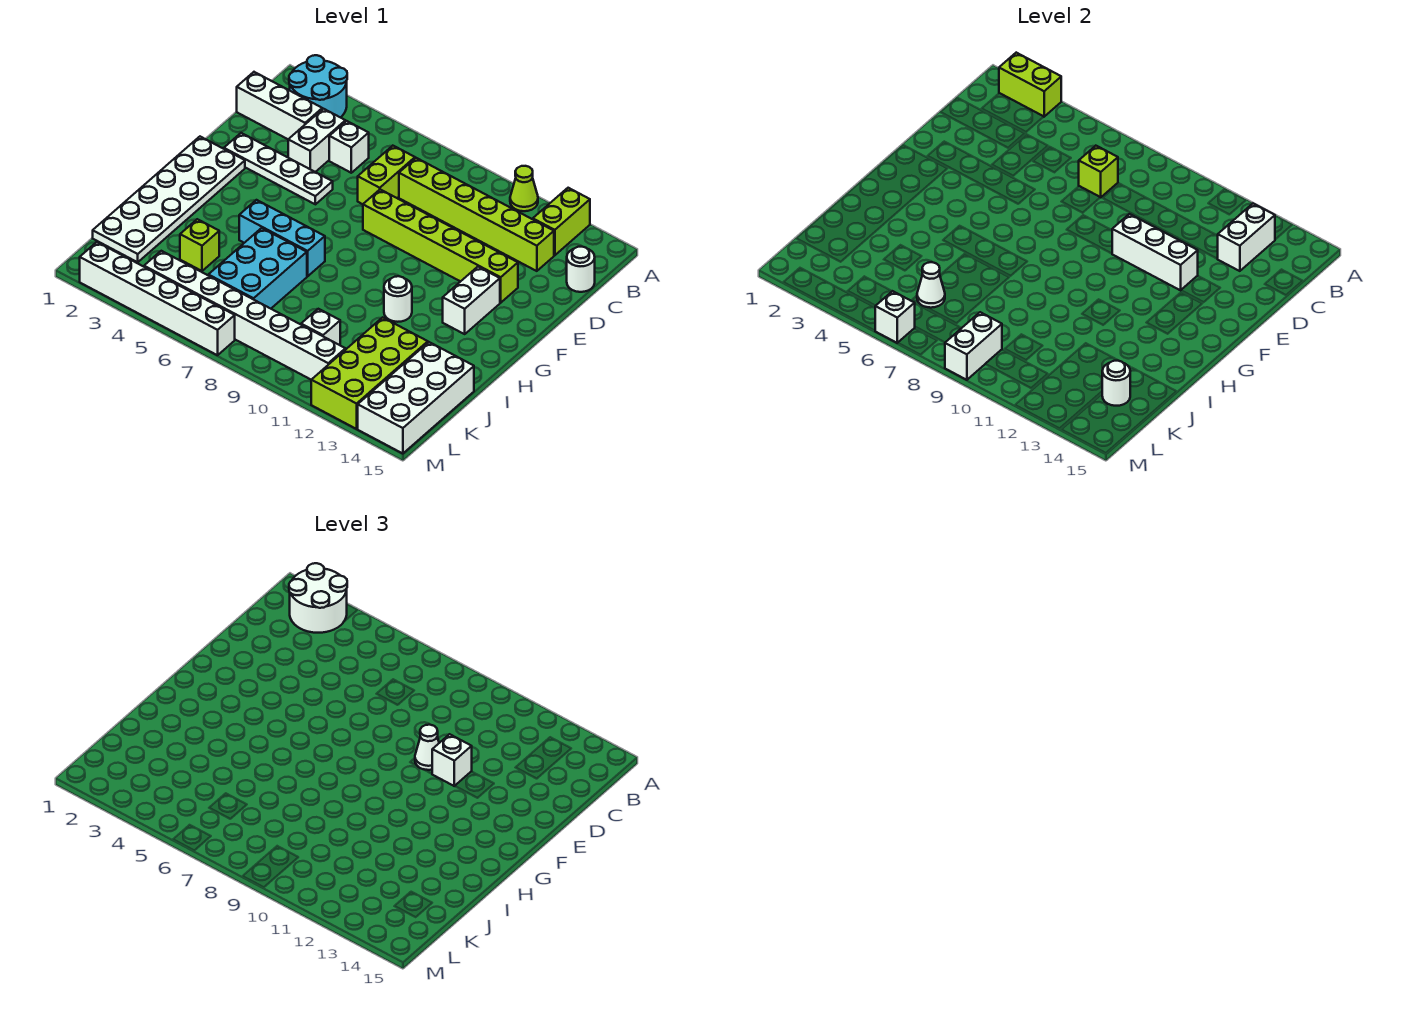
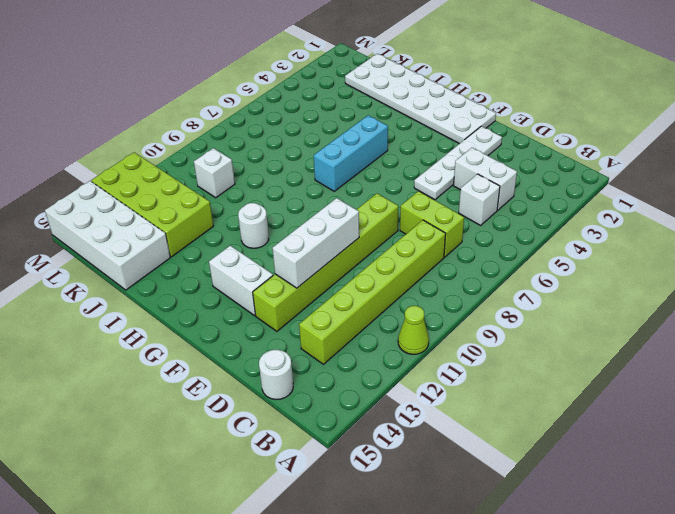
none -> cyan round brick A2:B3 level 1
none -> lime brick A13:B13 level 1
none -> white brick C1:C3 level 1
none -> cyan brick I6:K7 level 1

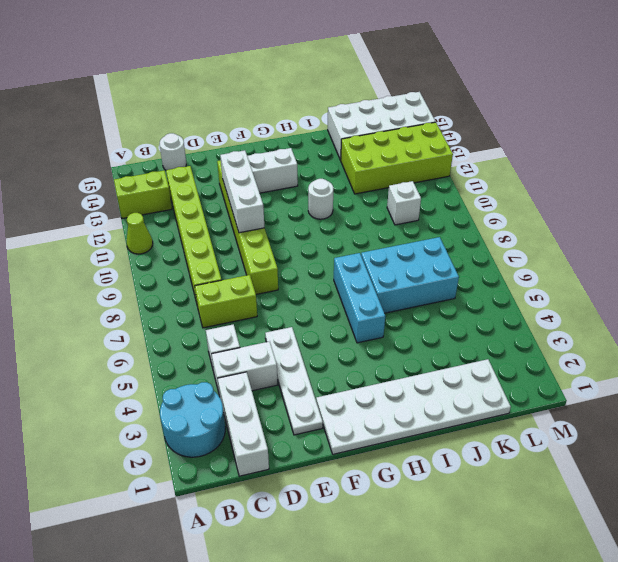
none -> lime brick J4 level 1
none -> white brick L4:L11 level 1
none -> white brick M2:M7 level 1
none -> lime brick A2:A3 level 2

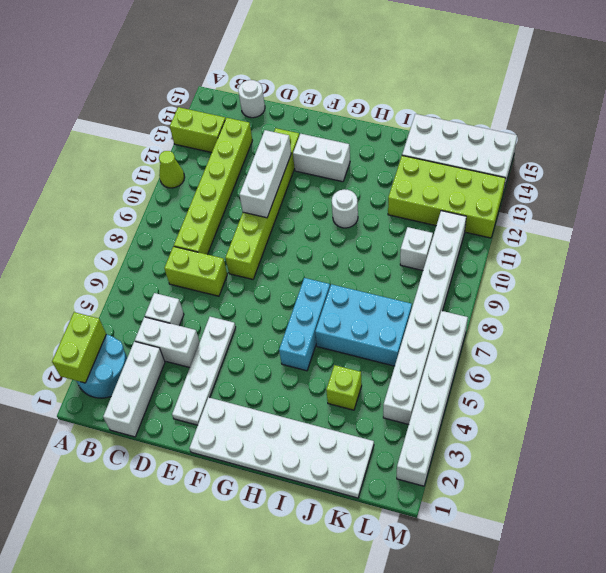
none -> white brick B13:C13 level 2
none -> lime brick C7 level 2
none -> white cone K6 level 2
none -> white round brick K14 level 2

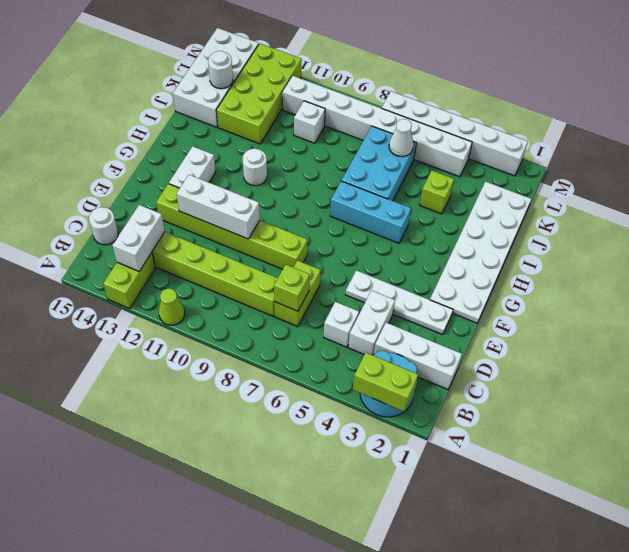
none -> white brick L9:M9 level 2
none -> white brick M6 level 2
none -> white round brick A2:B3 level 3
none -> white cone E10 level 3

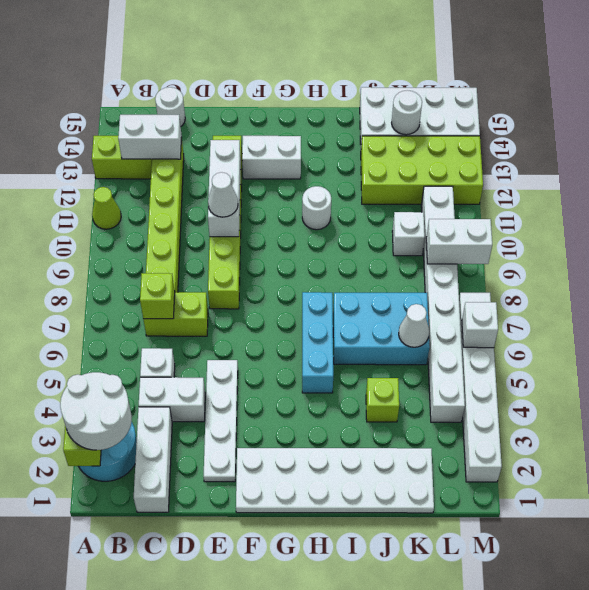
none -> white brick E11 level 3

